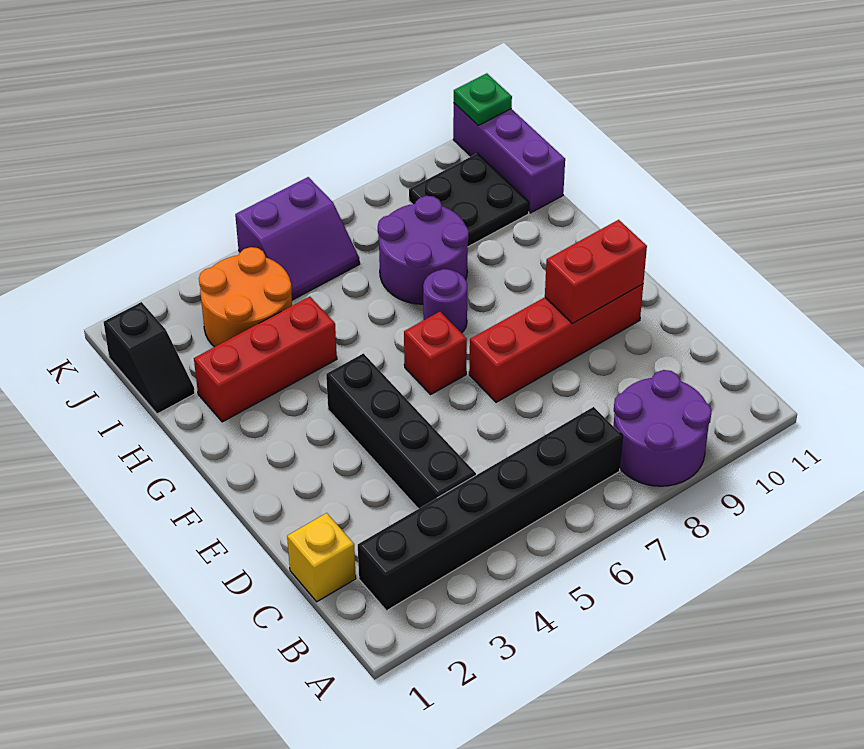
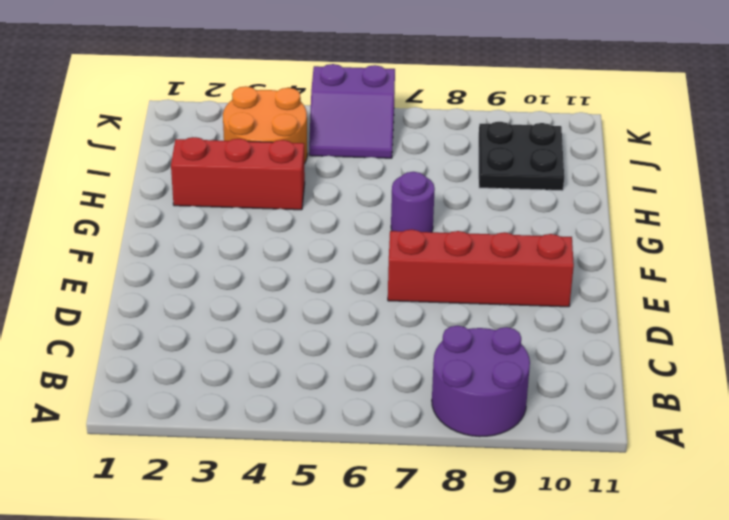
none -> black brick B2:B7 level 1
none -> yellow brick C1 level 1
none -> black brick C4:F4 level 1

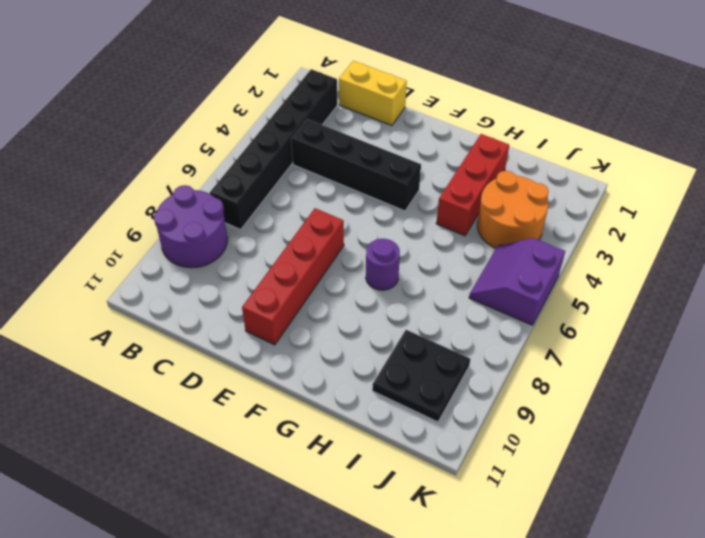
yellow brick C1:D1 level 1 -> yellow brick C1 level 1
none -> red brick F6 level 1
none -> purple round brick H7:I8 level 1
none -> black slope I1:J1 level 1 top J

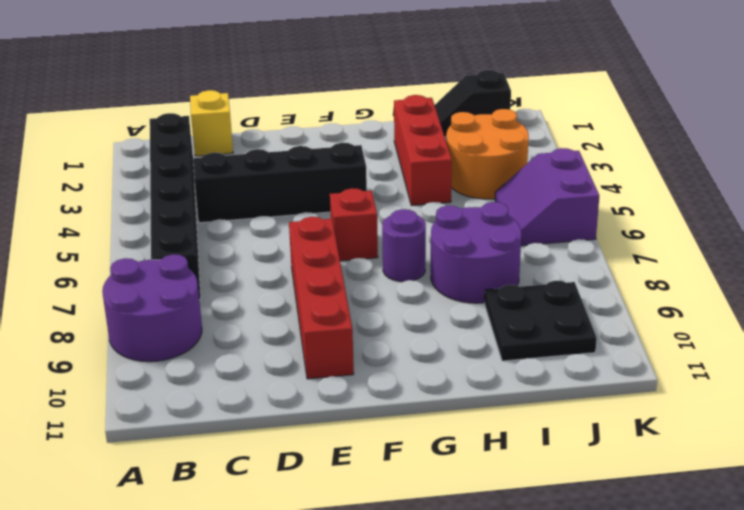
none -> purple brick I11:K11 level 1
none -> red brick E9:E10 level 2
none -> green plate K11 level 2

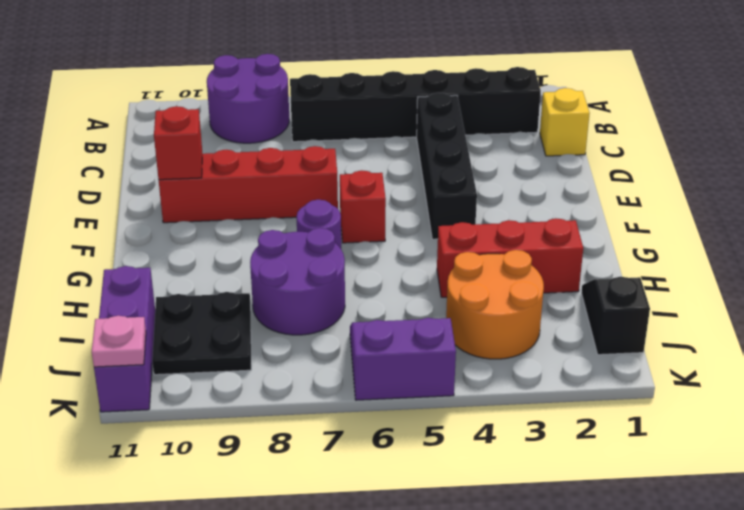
red brick E10 level 2 -> red brick E9:E10 level 2
pink plate K11 level 2 -> green plate K11 level 2

